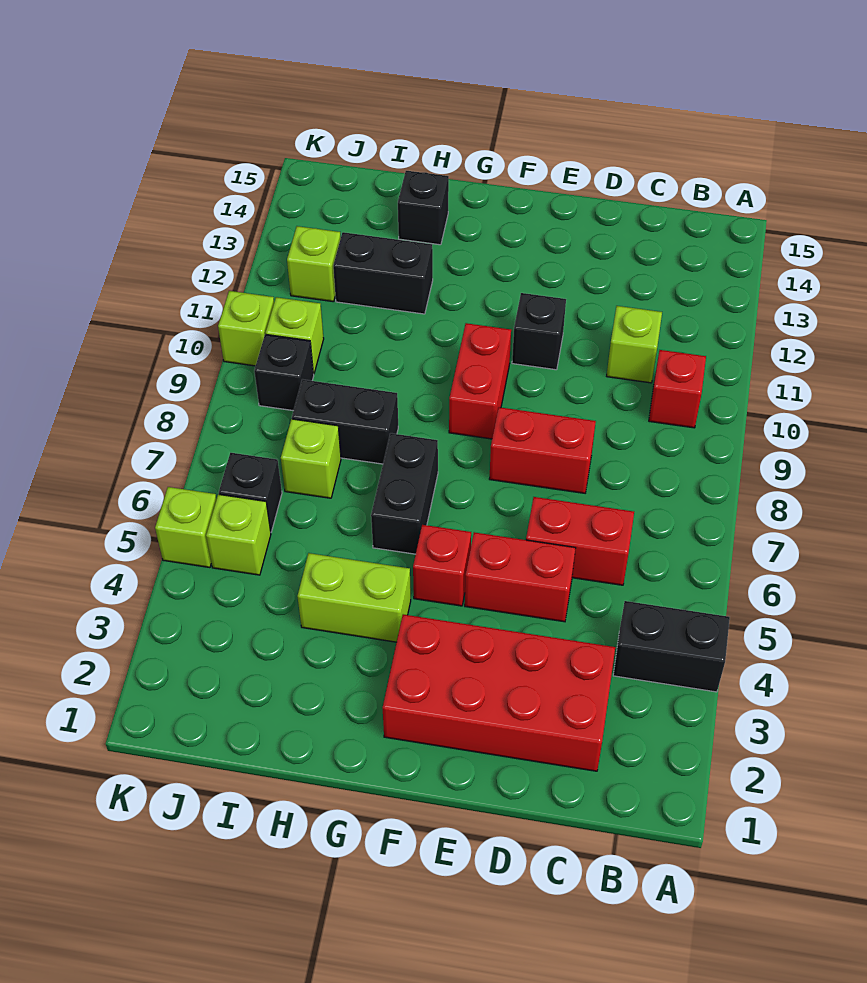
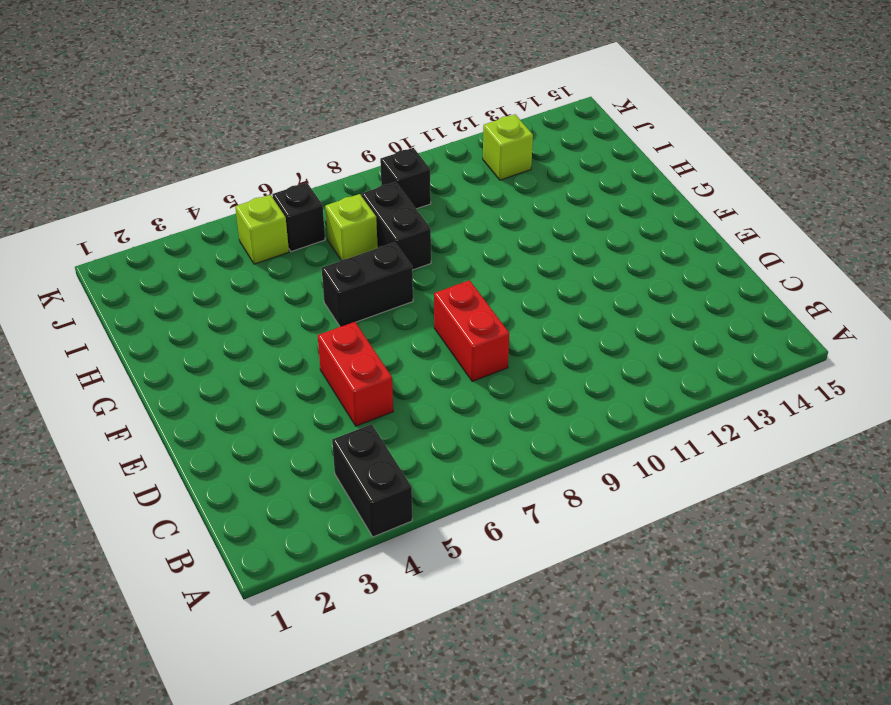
none -> red brick B10 level 1
none -> red brick C2:F3 level 1
none -> red brick C6:D6 level 1

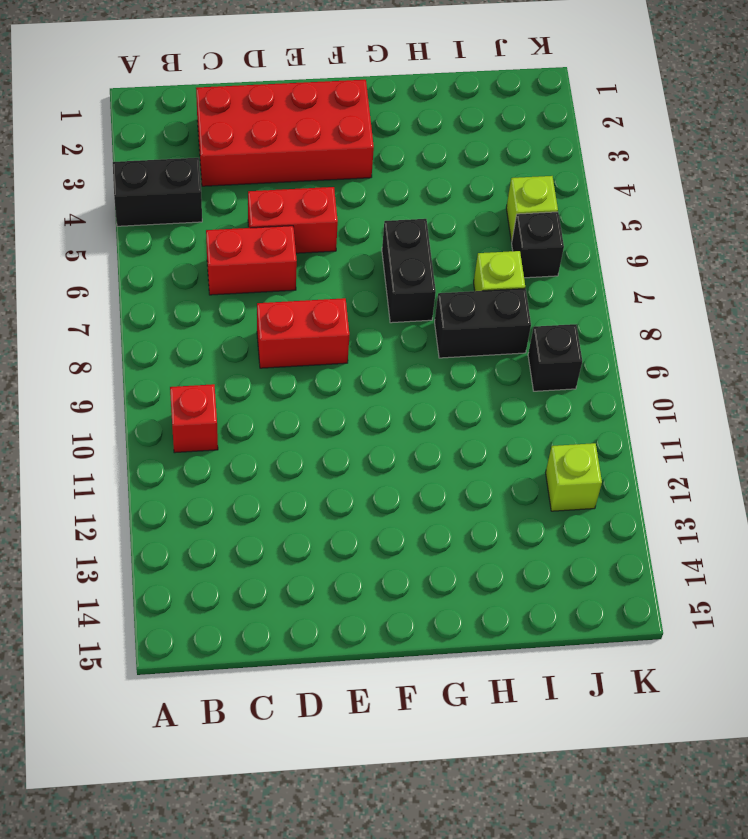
none -> lime brick C11 level 1
none -> black brick E11 level 1
none -> red brick F5 level 1

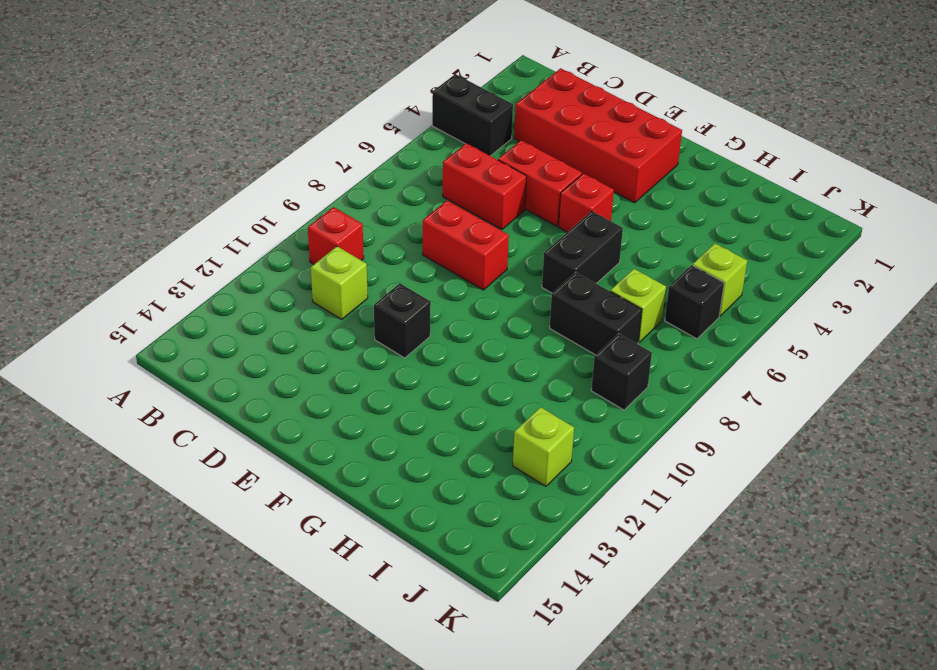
none -> red brick F9:F10 level 1
none -> lime brick G4:H4 level 1
none -> black brick H12:I12 level 1

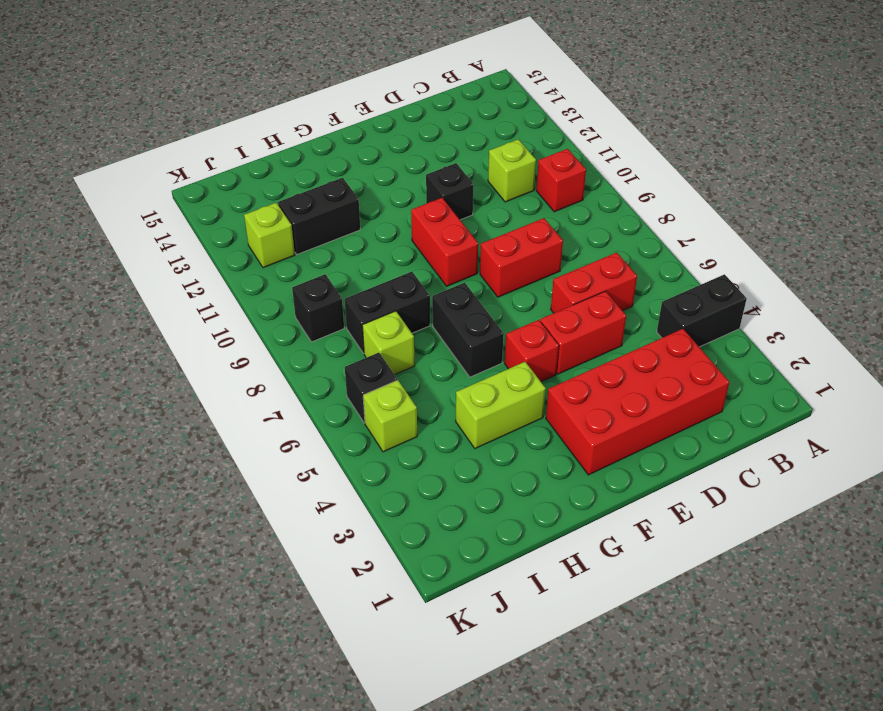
none -> black brick H14 level 1
none -> lime brick J10 level 1
none -> lime brick K5 level 1

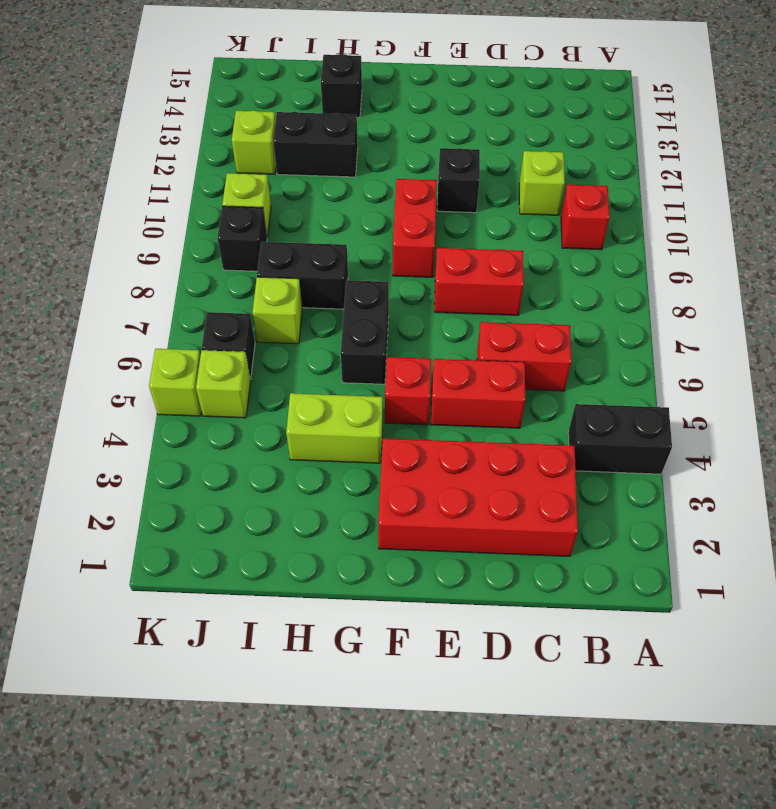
none -> lime brick K10 level 1

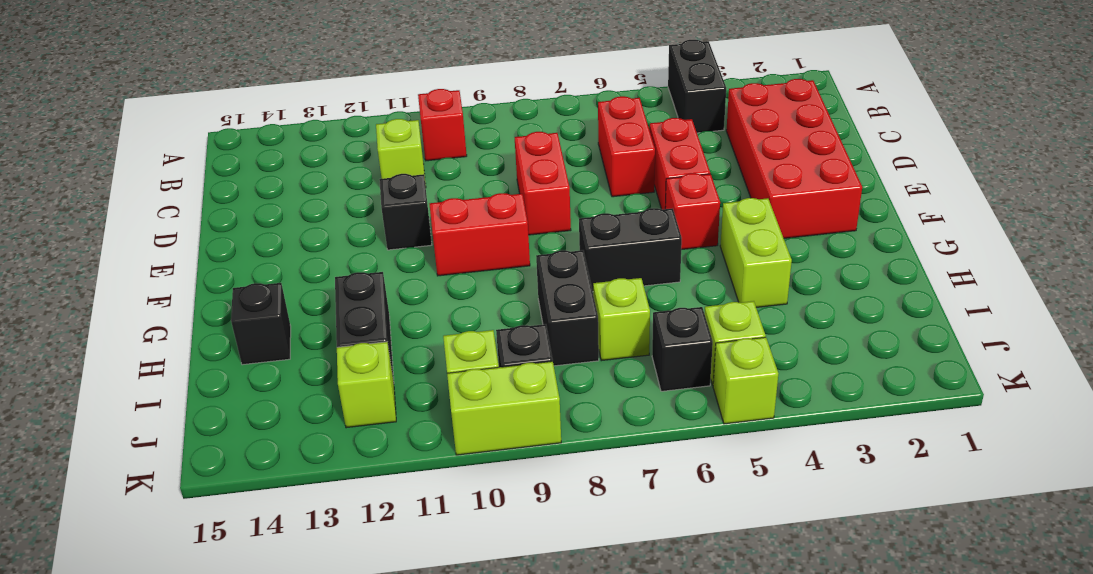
lime brick K9:K10 level 1 -> lime brick K10 level 1

